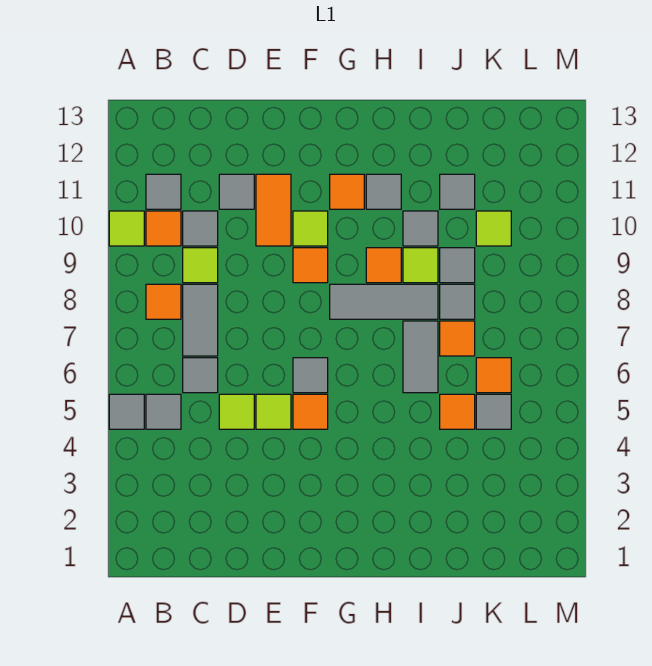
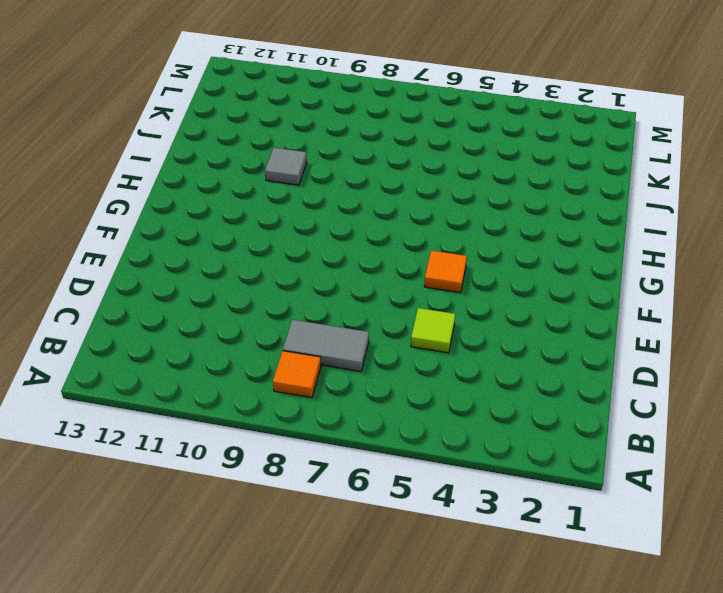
none -> grey tile A5 level 1
none -> lime tile A10 level 1
none -> grey tile B5 level 1
none -> orange tile B10 level 1

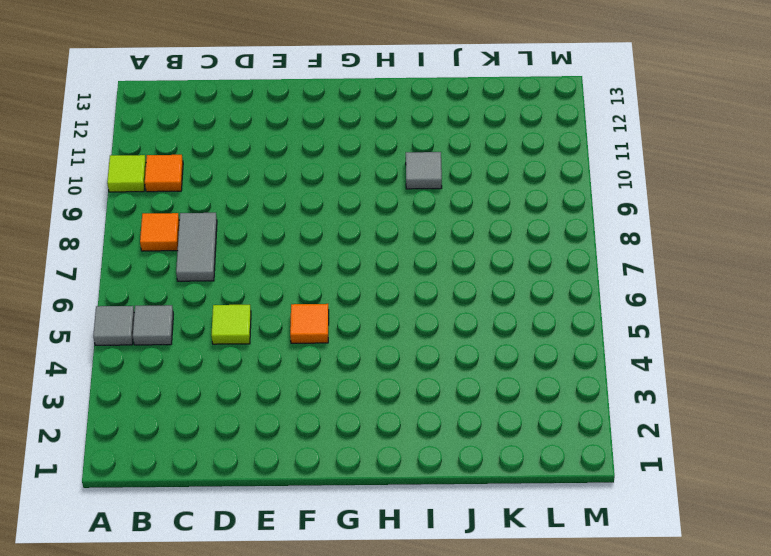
none -> grey tile B11 level 1
none -> grey tile C6 level 1
none -> lime tile C9 level 1
none -> grey tile C10 level 1

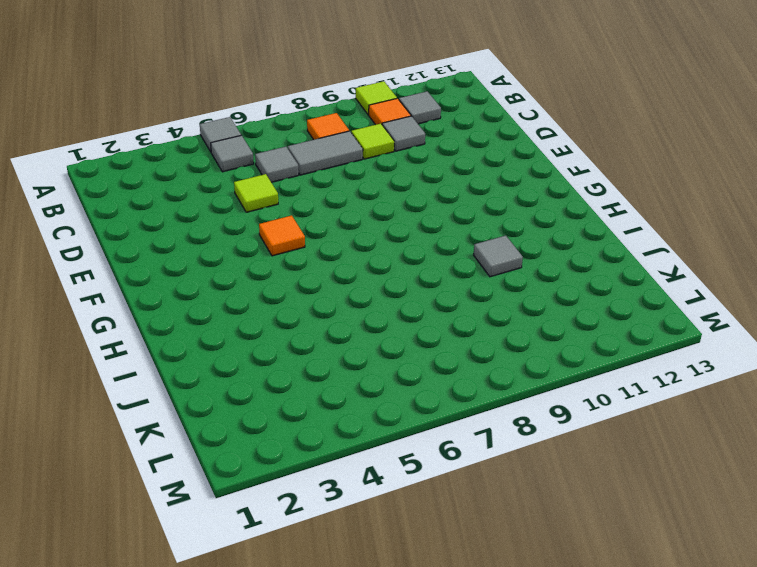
none -> grey tile D11 level 1
none -> lime tile E5 level 1
none -> orange tile E10:E11 level 1
none -> grey tile F6 level 1

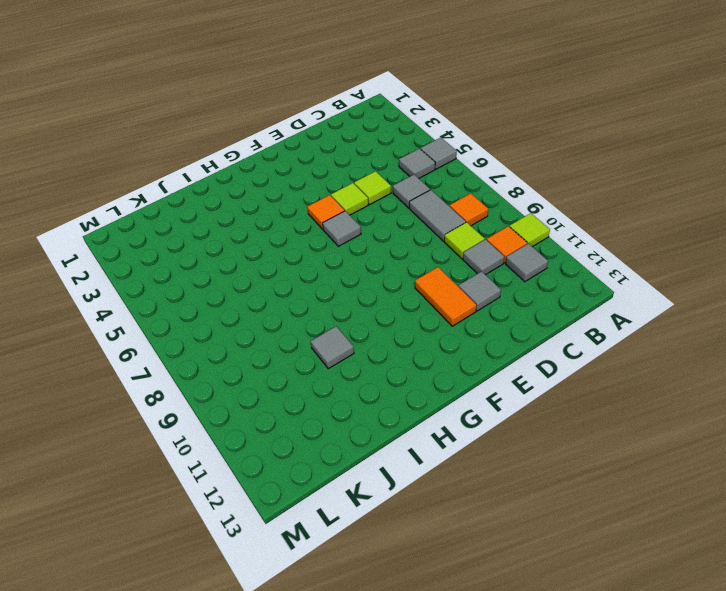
none -> orange tile F9 level 1
none -> lime tile F10 level 1
none -> grey tile G8:I8 level 1
none -> orange tile G11 level 1

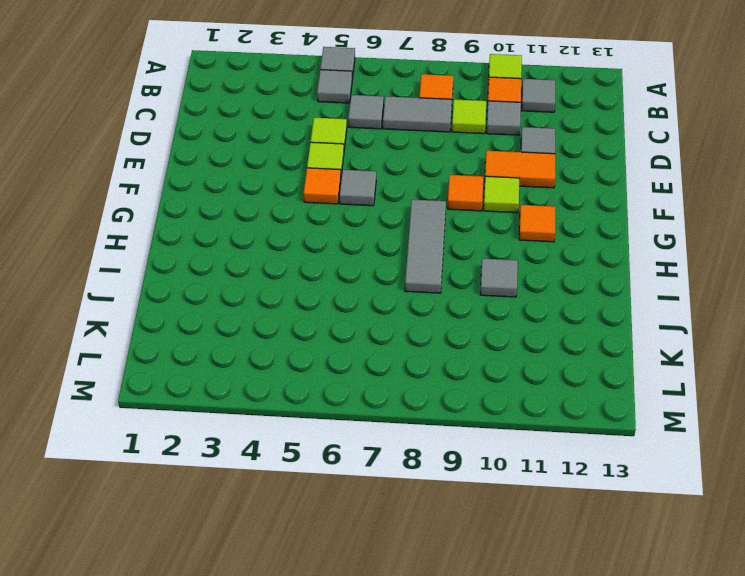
none -> orange tile H9 level 1
none -> grey tile H11 level 1
none -> grey tile I6:I7 level 1
none -> lime tile I9 level 1

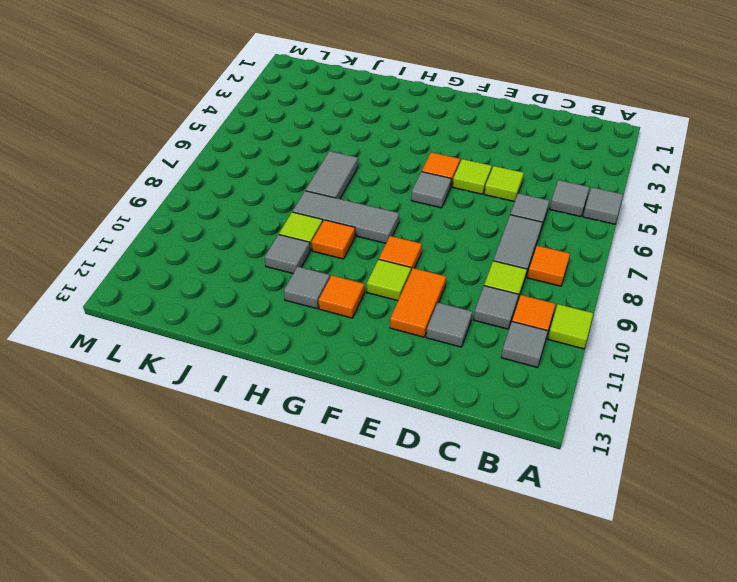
none -> orange tile J5 level 1
none -> orange tile J7 level 1
none -> grey tile J8 level 1
none -> grey tile J9 level 1

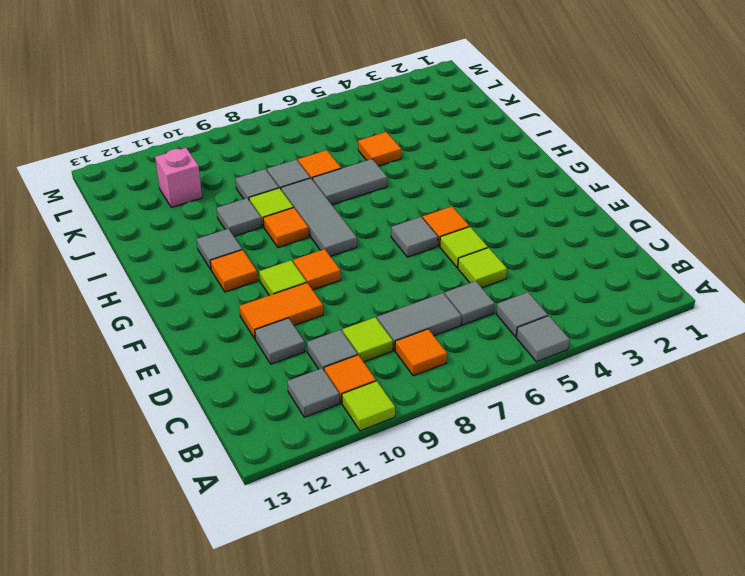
pink brick K11 level 1 -> none
none -> grey tile J11 level 1
none -> grey tile K5 level 1
none -> orange tile K6 level 1
none -> lime tile K10 level 1

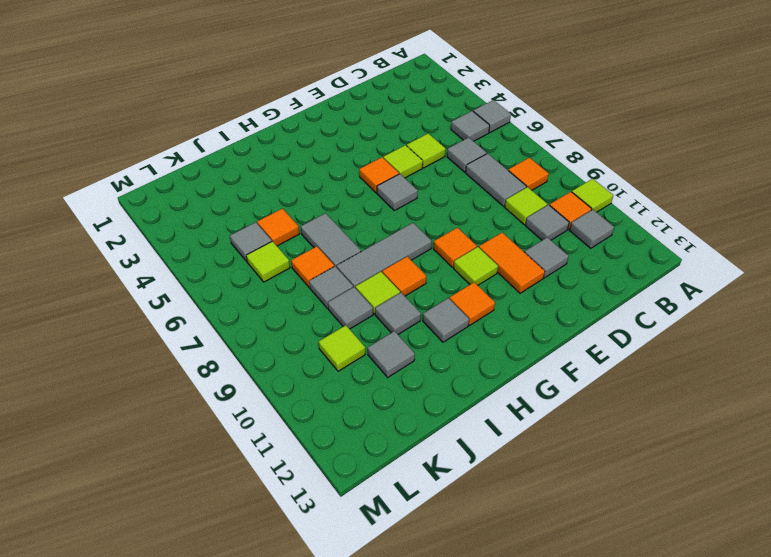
lime tile K6 level 1 -> orange tile K6 level 1

